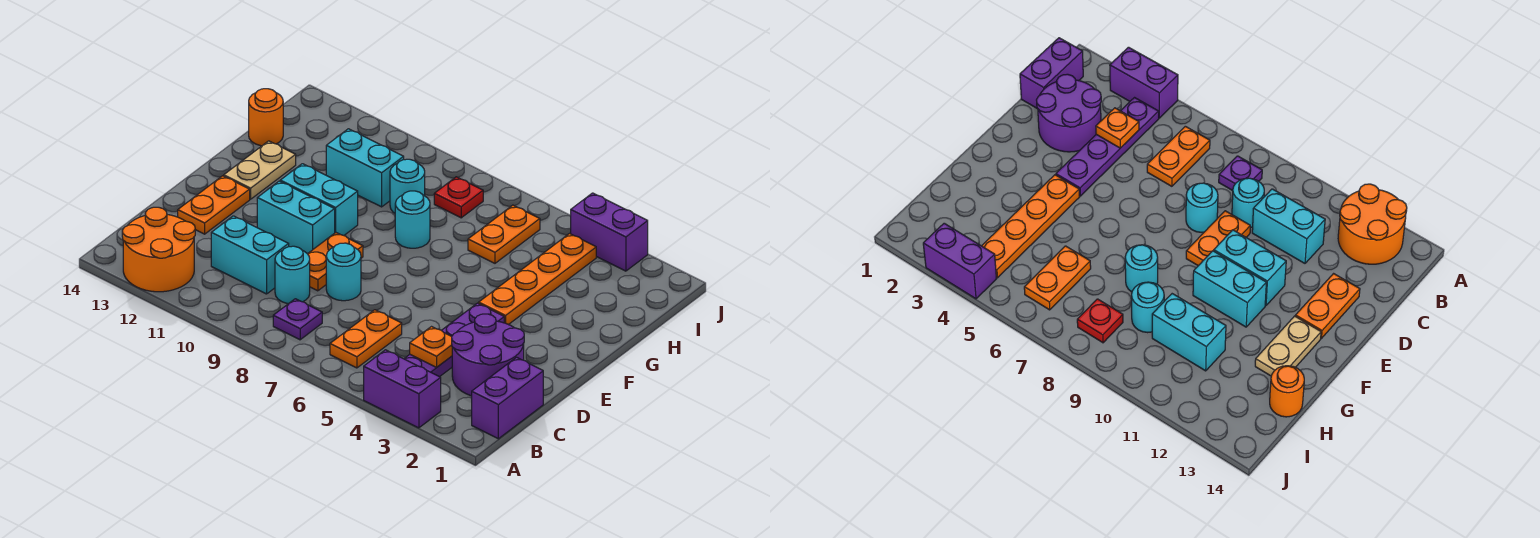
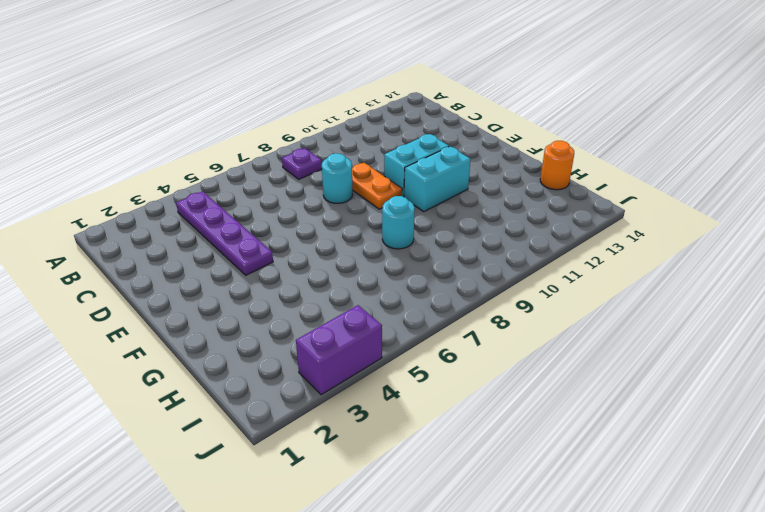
none -> purple brick A3:A4 level 1
none -> orange round brick A12:B13 level 1
none -> purple brick B1:C1 level 1

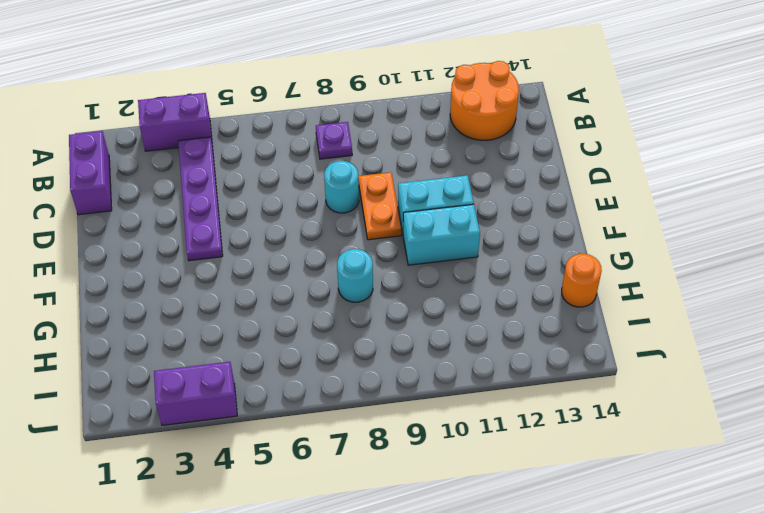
none -> orange plate B6:C6 level 1
none -> purple round brick C2:D3 level 1
none -> cyan round brick C9 level 1

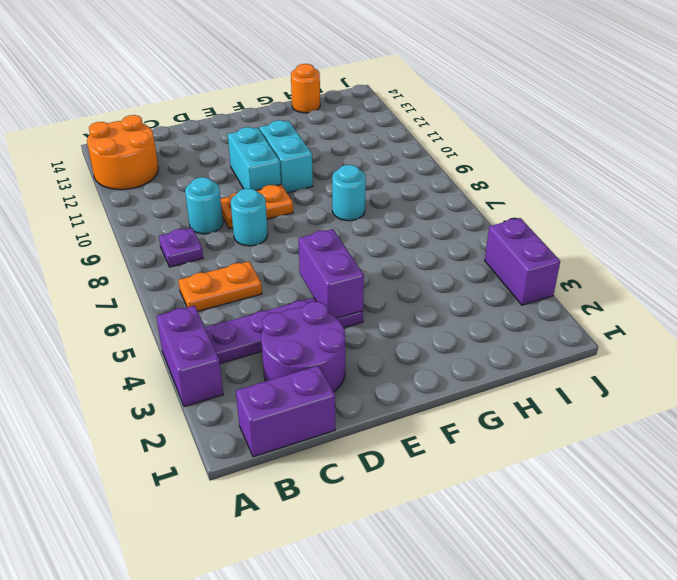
purple brick E4:E5 level 2 -> none
none -> cyan brick C10:C11 level 1
none -> orange plate D13:E13 level 1
none -> orange plate F4:I4 level 1

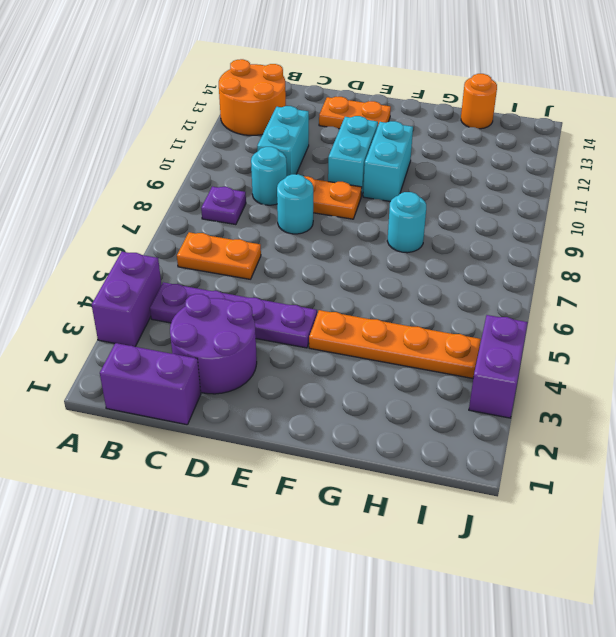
none -> tan plate F13:G13 level 1
none -> orange plate H6:I6 level 1
none -> cyan round brick H9 level 1

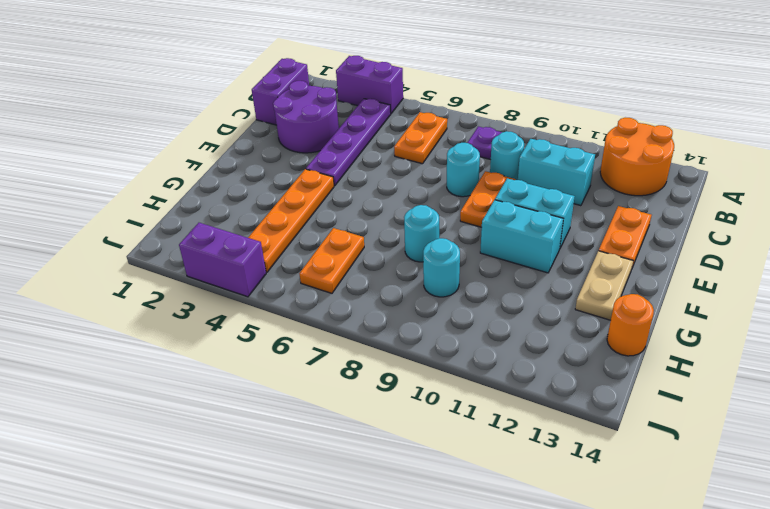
none -> cyan brick H10:H11 level 1
none -> red plate I8 level 1
none -> orange plate C4 level 2

